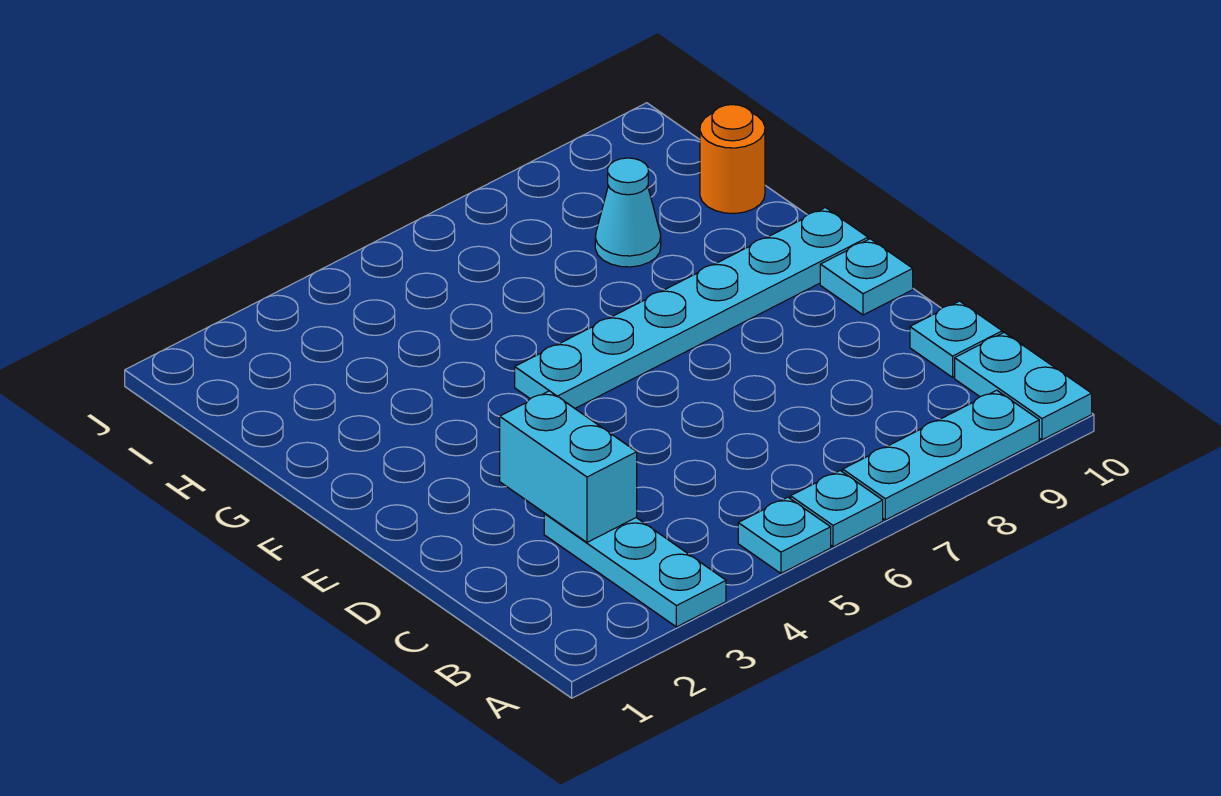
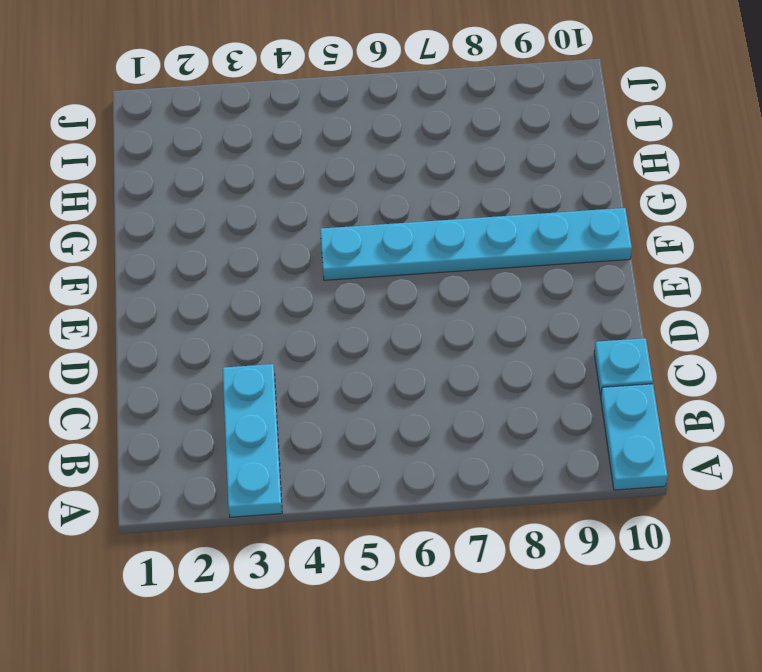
none -> cyan plate A5 level 1
none -> cyan plate A6 level 1

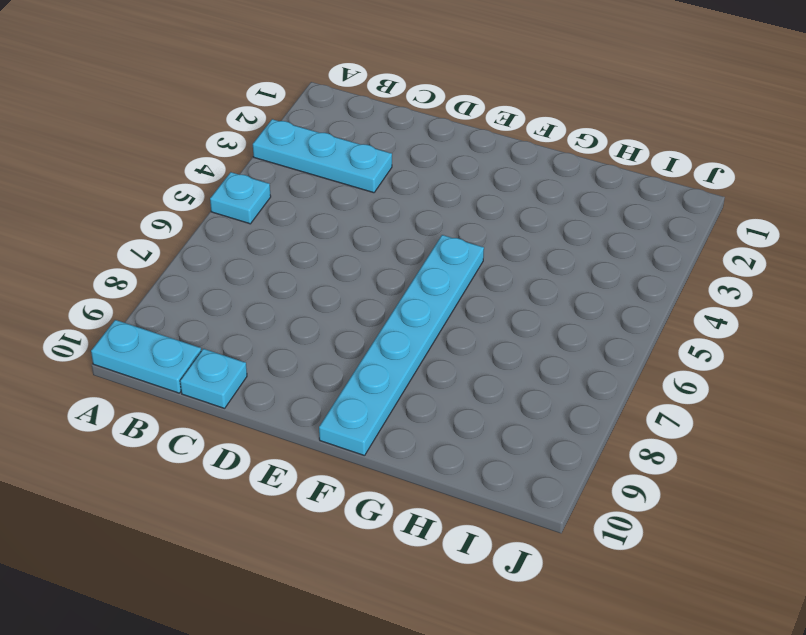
none -> cyan plate A6 level 1
none -> cyan plate A7:A9 level 1

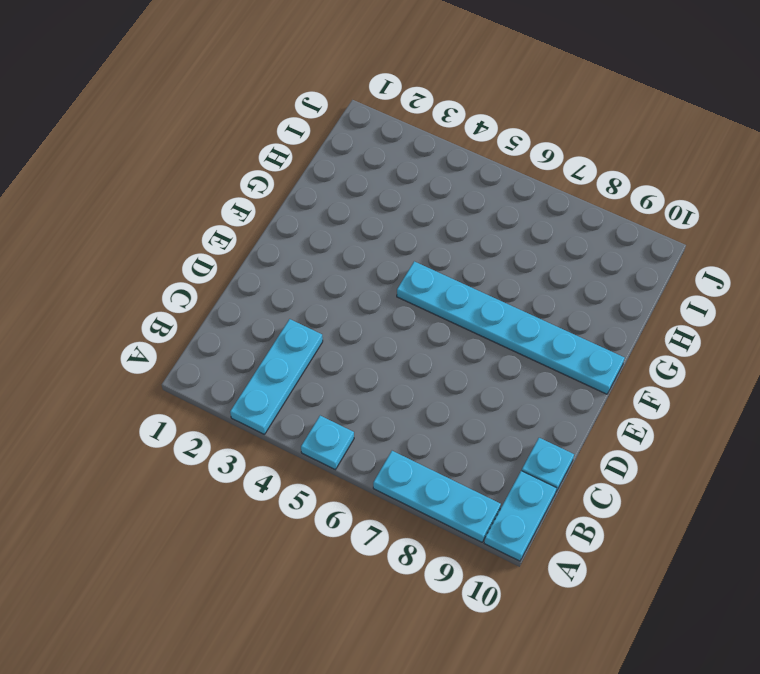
none -> cyan plate A6 level 1
none -> cyan plate E10 level 1

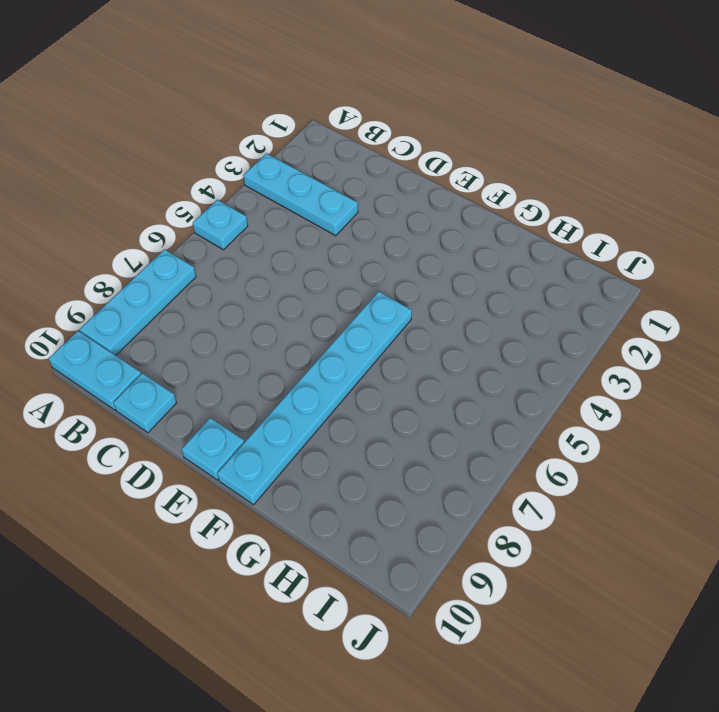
none -> cyan plate A6 level 1
none -> cyan cone H8 level 1

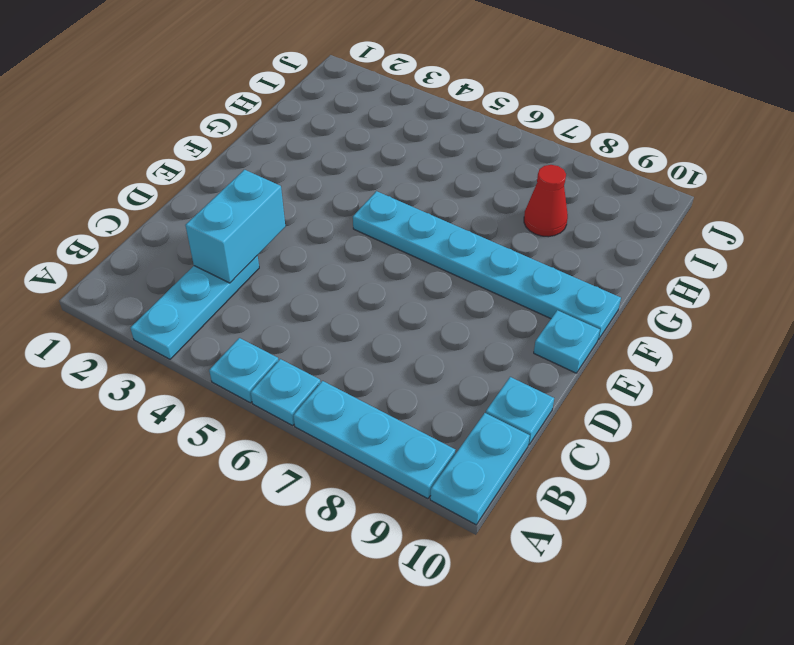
red cone H8 level 1 -> cyan cone H8 level 1
none -> orange round brick H10 level 1

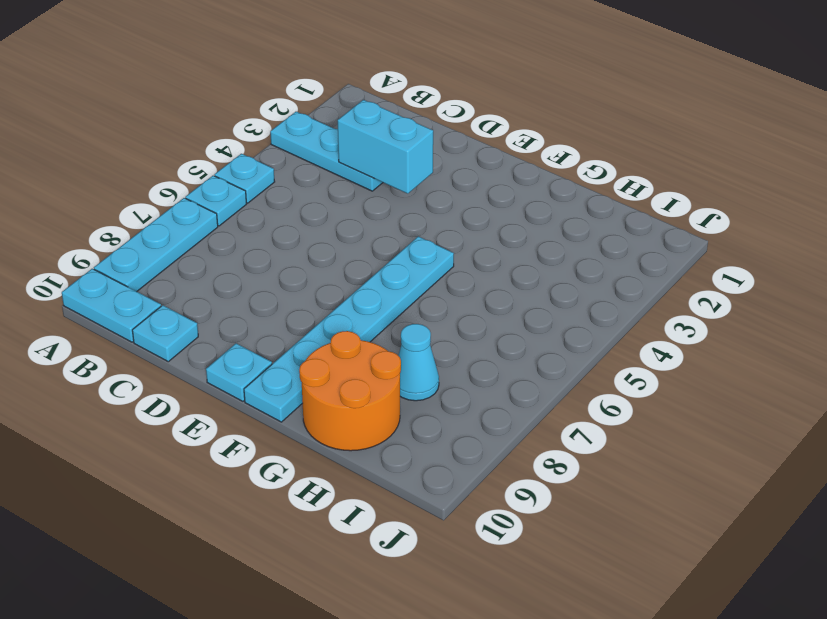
orange round brick G9:H10 level 1 -> orange round brick H10 level 1

